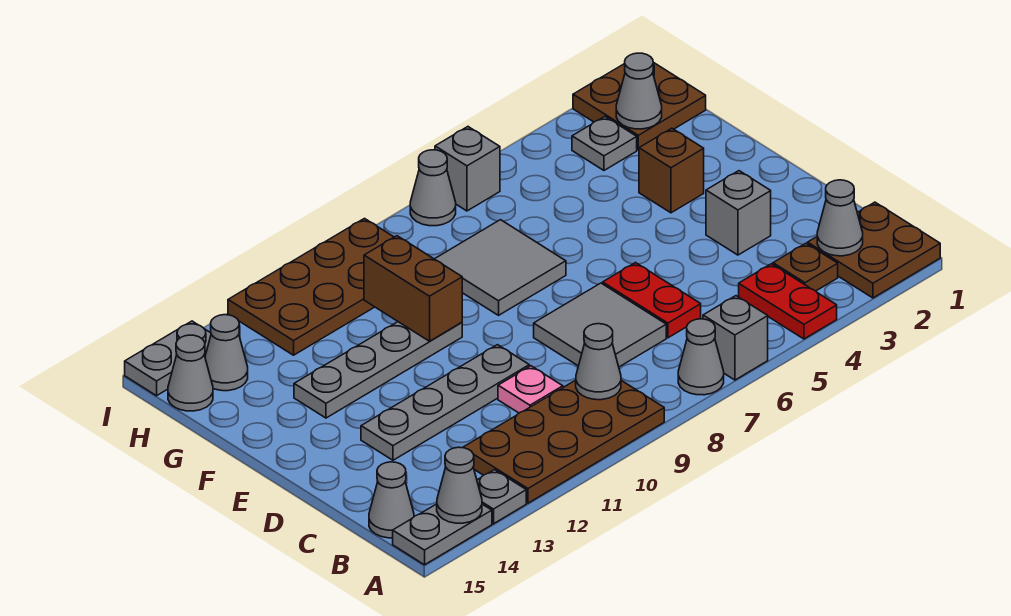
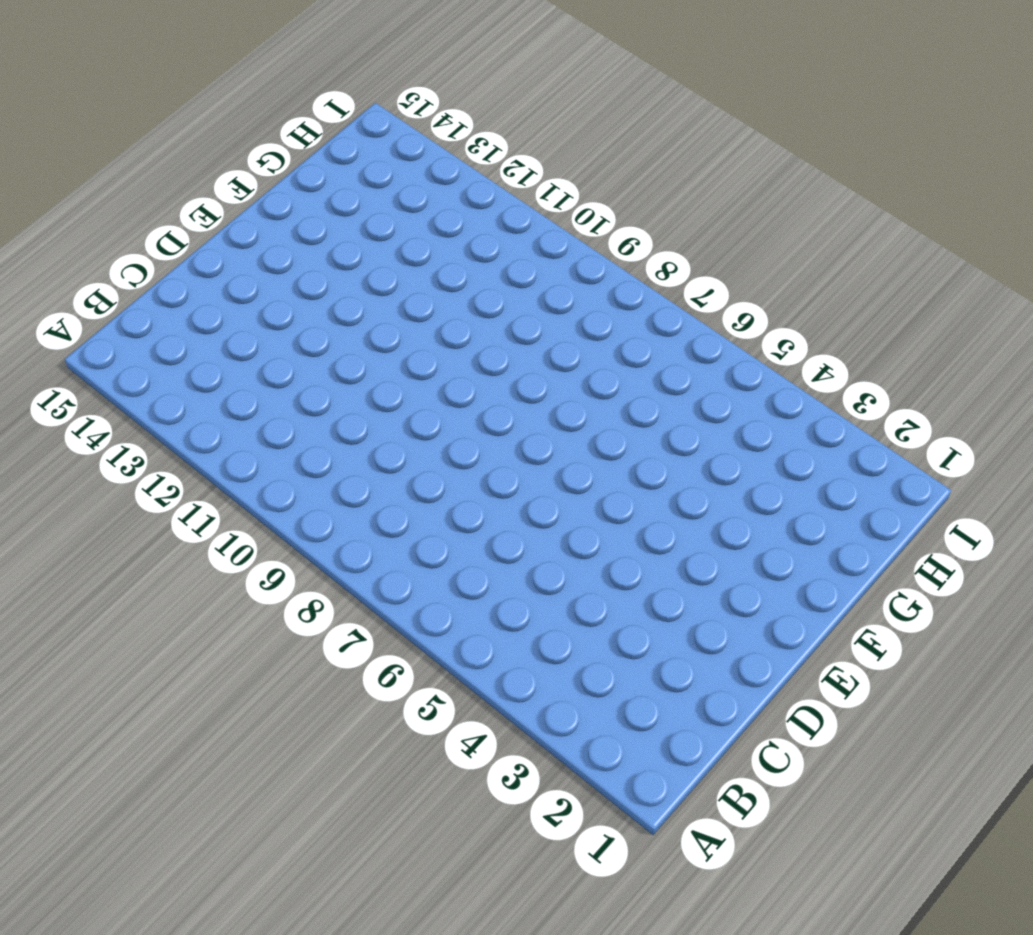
none -> brown plate A1:B2 level 1
none -> red plate A4:B4 level 1
none -> grey brick A6 level 1
none -> grey cone A7 level 1

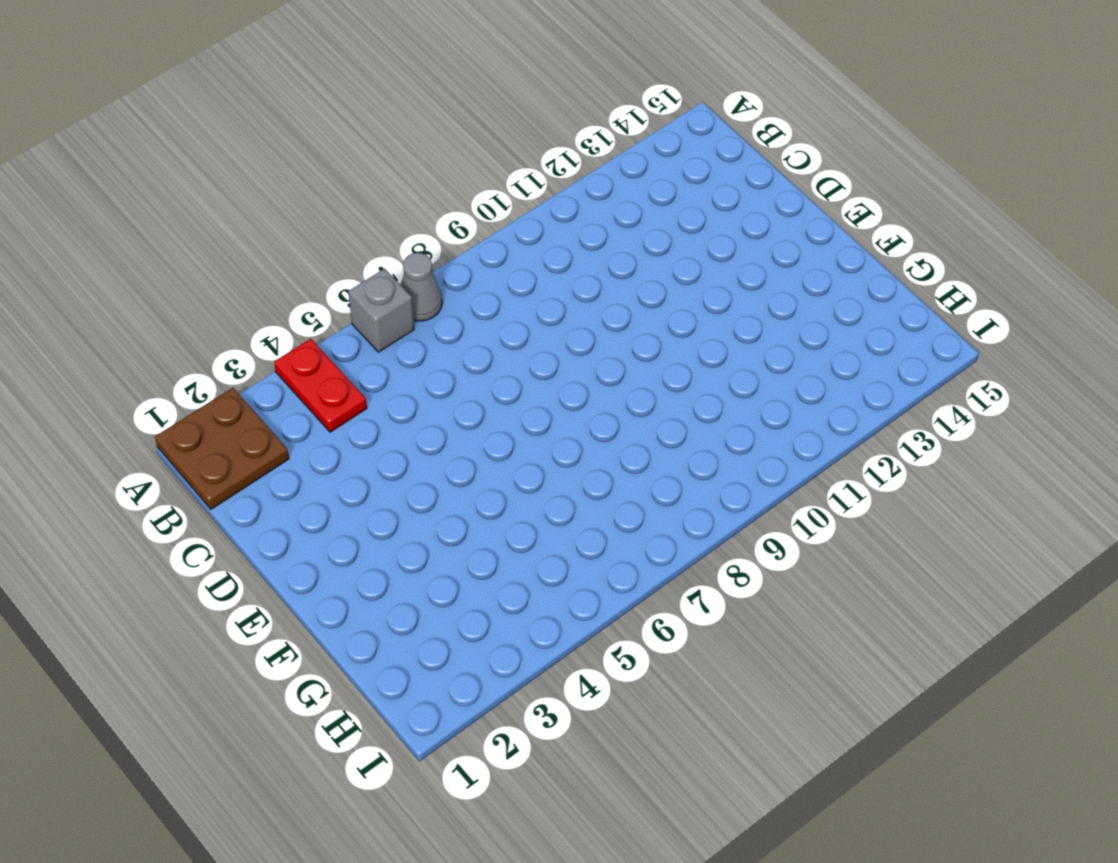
none -> brown plate A9:B12 level 1
none -> grey plate A13 level 1
none -> grey plate A14:A15 level 1
none -> brown plate B3 level 1

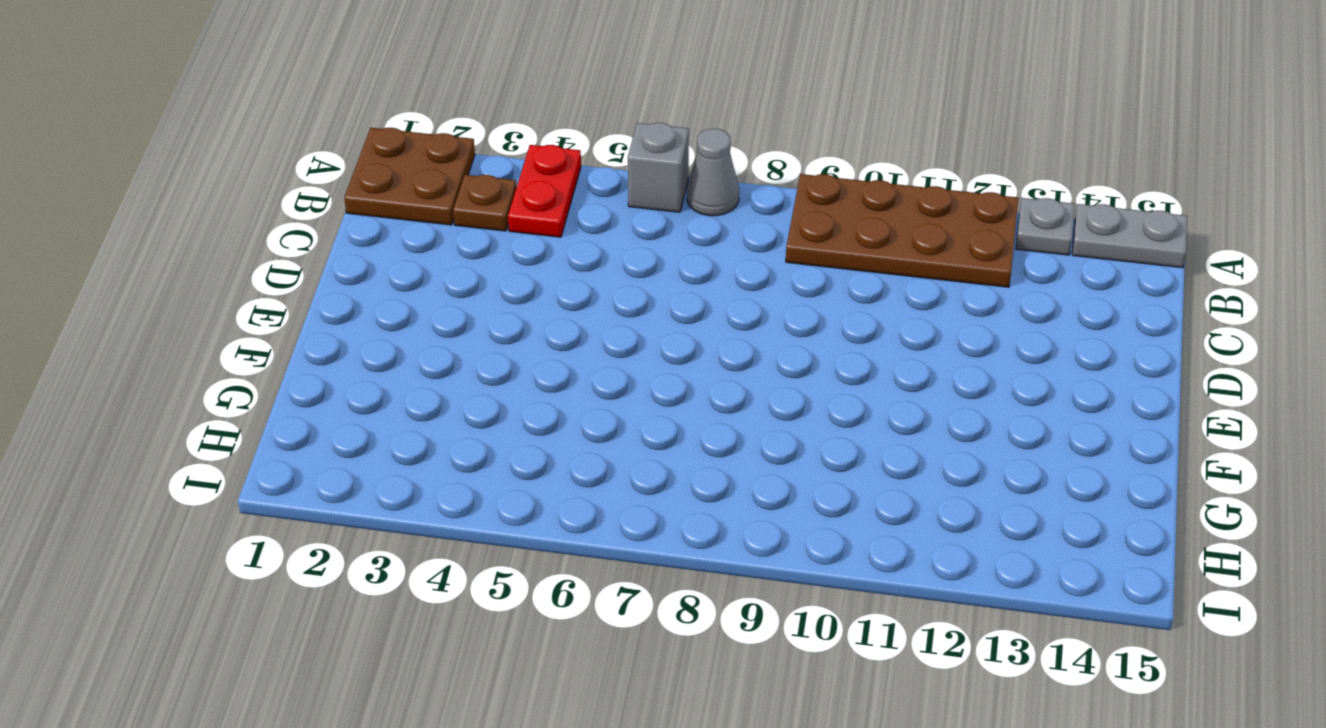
none -> grey cone B15 level 1
none -> red plate C6:D6 level 1
none -> grey tile C7:D8 level 1
none -> pink plate C10 level 1

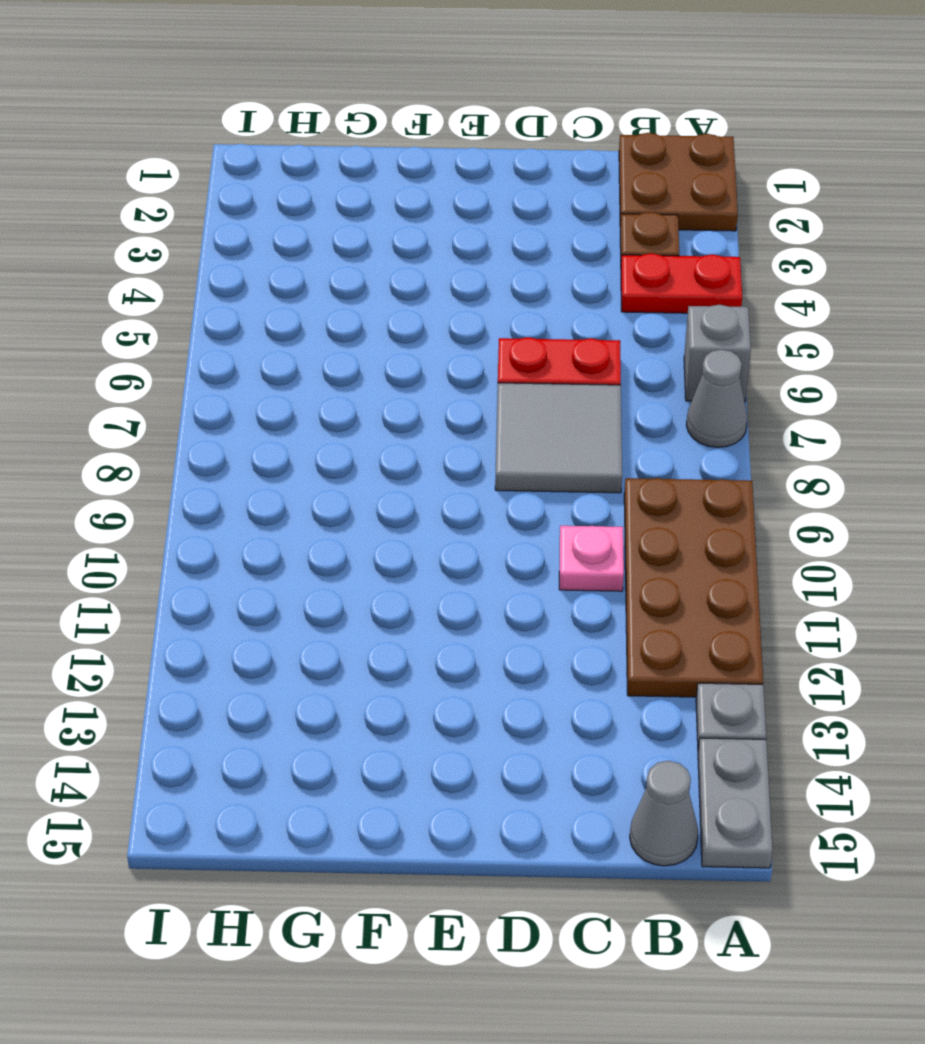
none -> grey brick D3 level 1
none -> grey plate D10:D13 level 1
none -> brown brick F3 level 1
none -> grey tile F7:G8 level 1

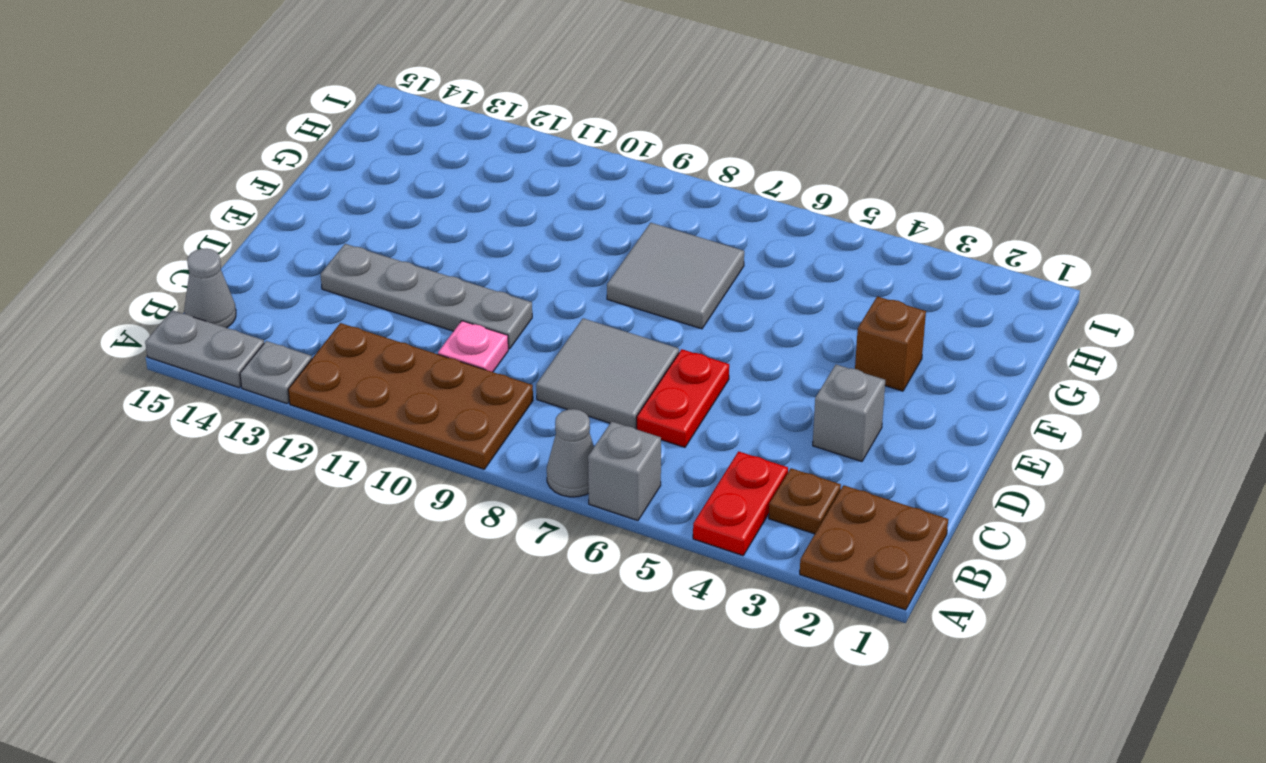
none -> grey plate F10:F13 level 1
none -> brown plate H1:I2 level 1
none -> grey plate H3 level 1
none -> brown plate H9:I12 level 1

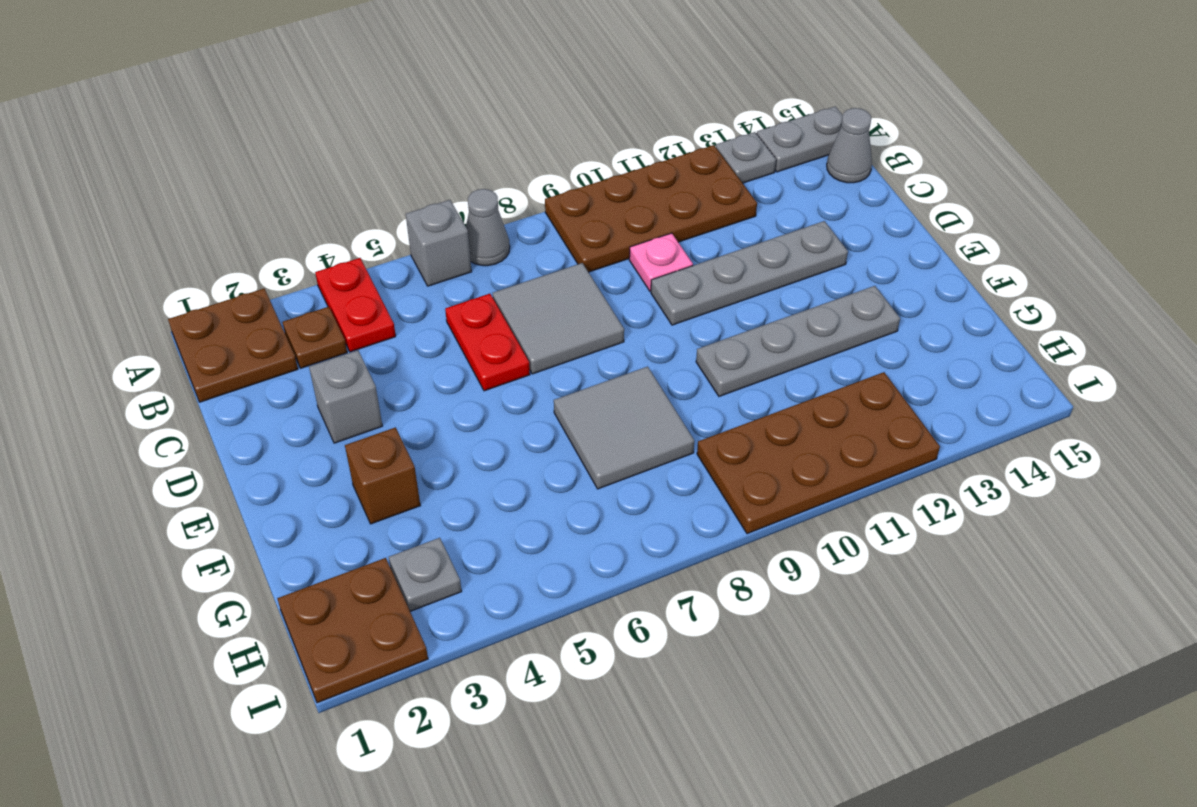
none -> grey cone H14 level 1
none -> grey cone H15 level 1
none -> grey brick I6 level 1
none -> grey cone I7 level 1

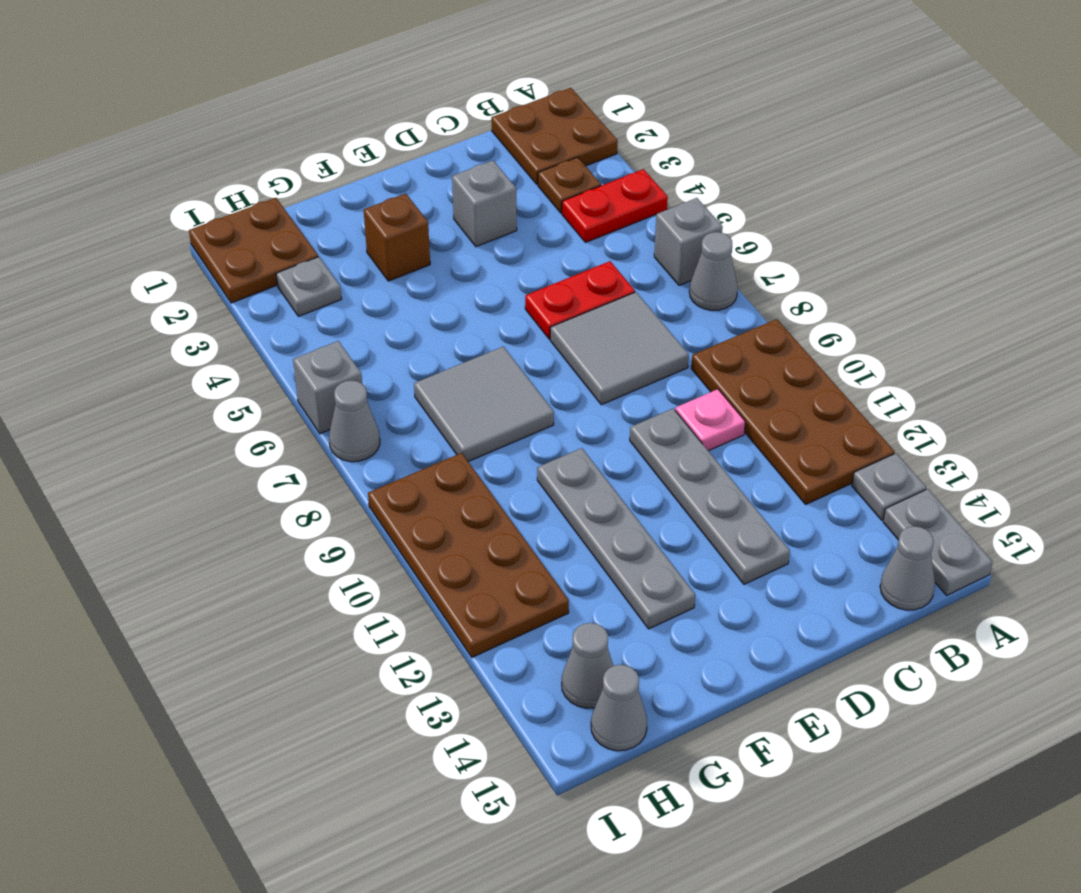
none -> grey plate I14:I15 level 1
none -> grey cone A14 level 2
none -> grey cone B2 level 2
none -> grey cone B9 level 2

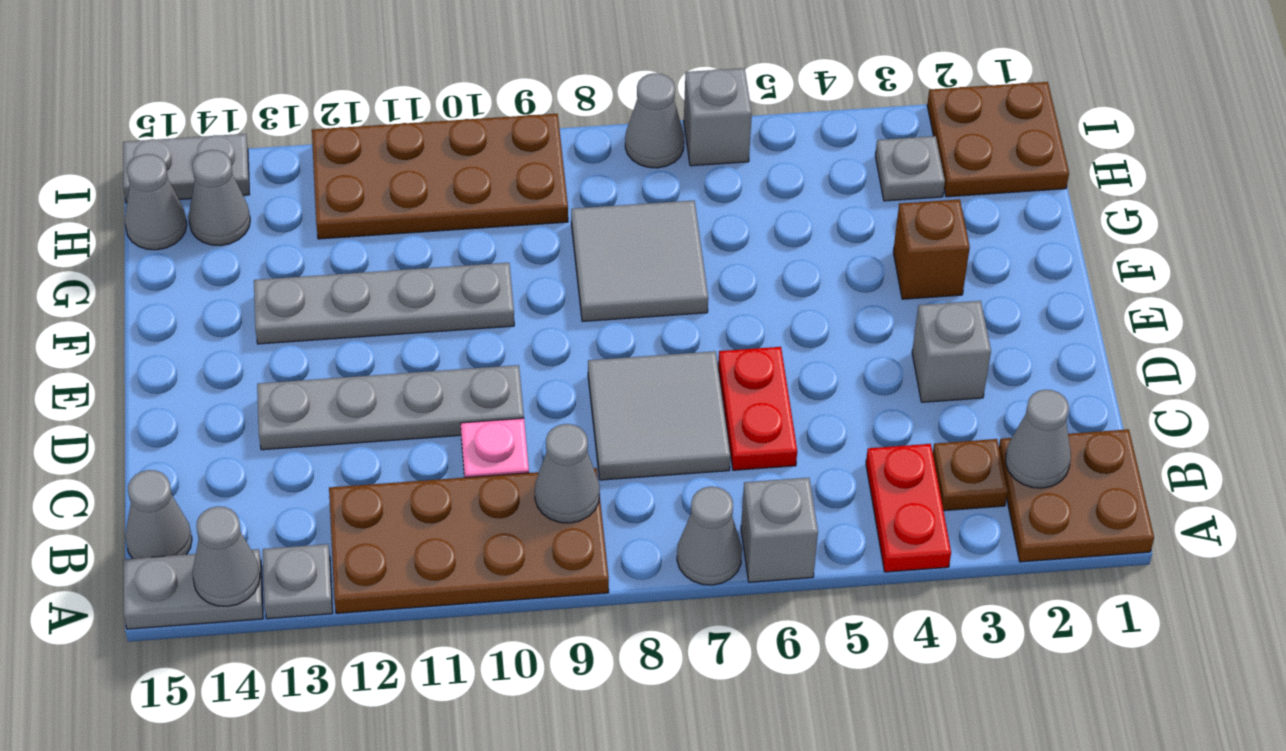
none -> brown brick F10:G10 level 2
none -> grey cone H2 level 2

